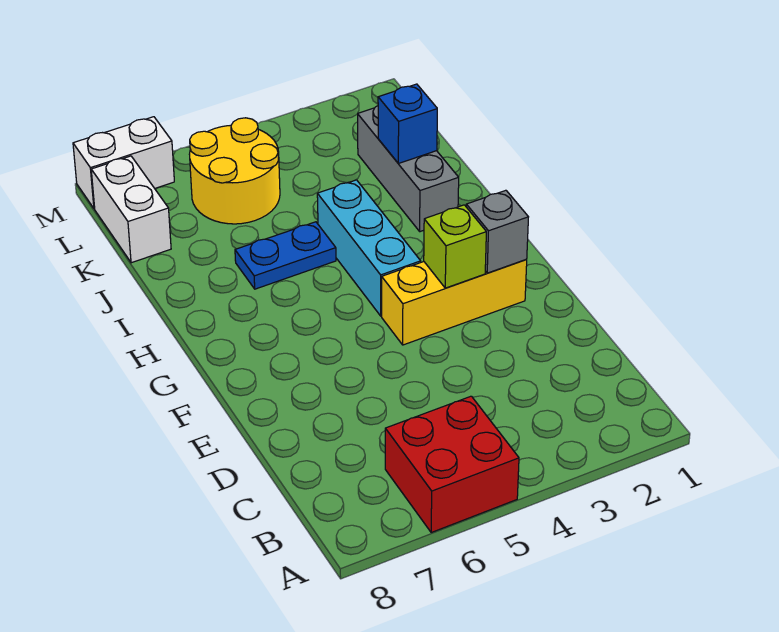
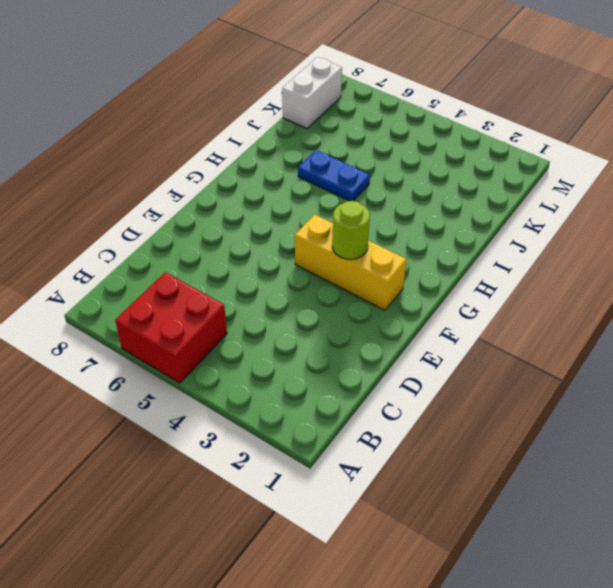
lime round brick F3 level 2 -> lime brick F3 level 2
none -> cyan brick G4:I4 level 1
none -> grey brick I2:K2 level 1

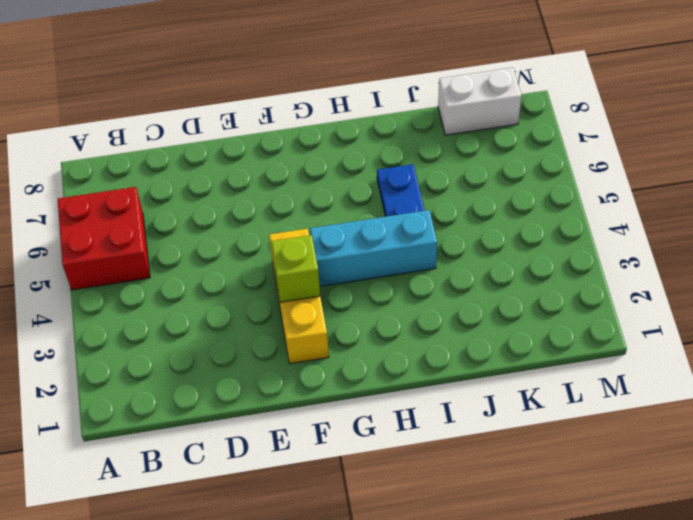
none -> grey brick I2:K2 level 1
none -> yellow round brick K5:L6 level 1

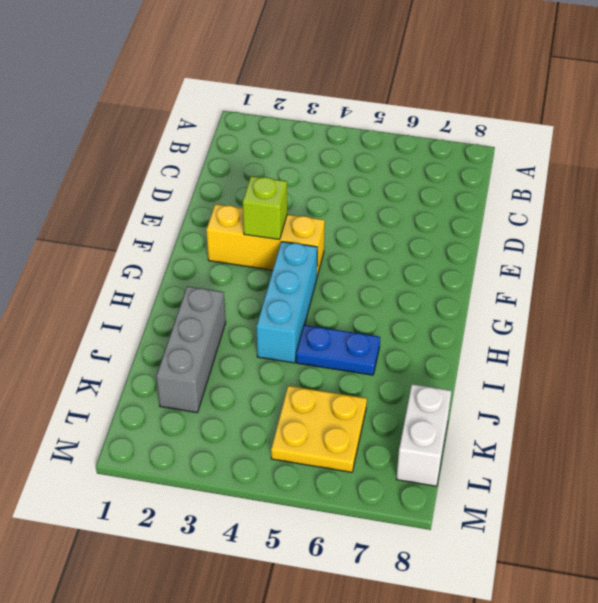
yellow plate K5:L6 level 1 -> yellow round brick K5:L6 level 1
none -> red brick A5:B6 level 1
none -> white brick M7:M8 level 1

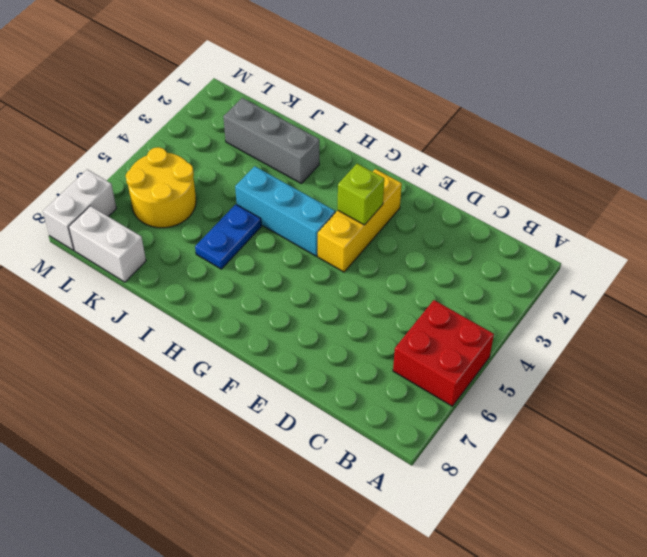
none -> grey brick F2 level 2
none -> blue brick J2 level 2

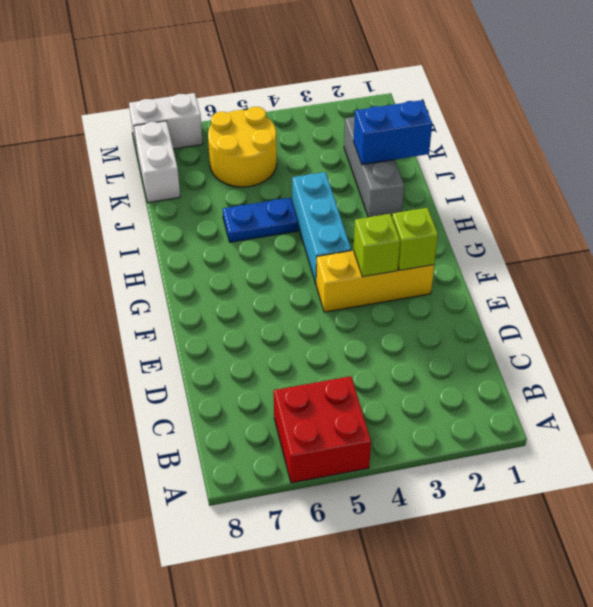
lime brick F2 level 2 -> grey brick F2 level 2
blue brick J1:J2 level 2 -> blue brick J2 level 2

